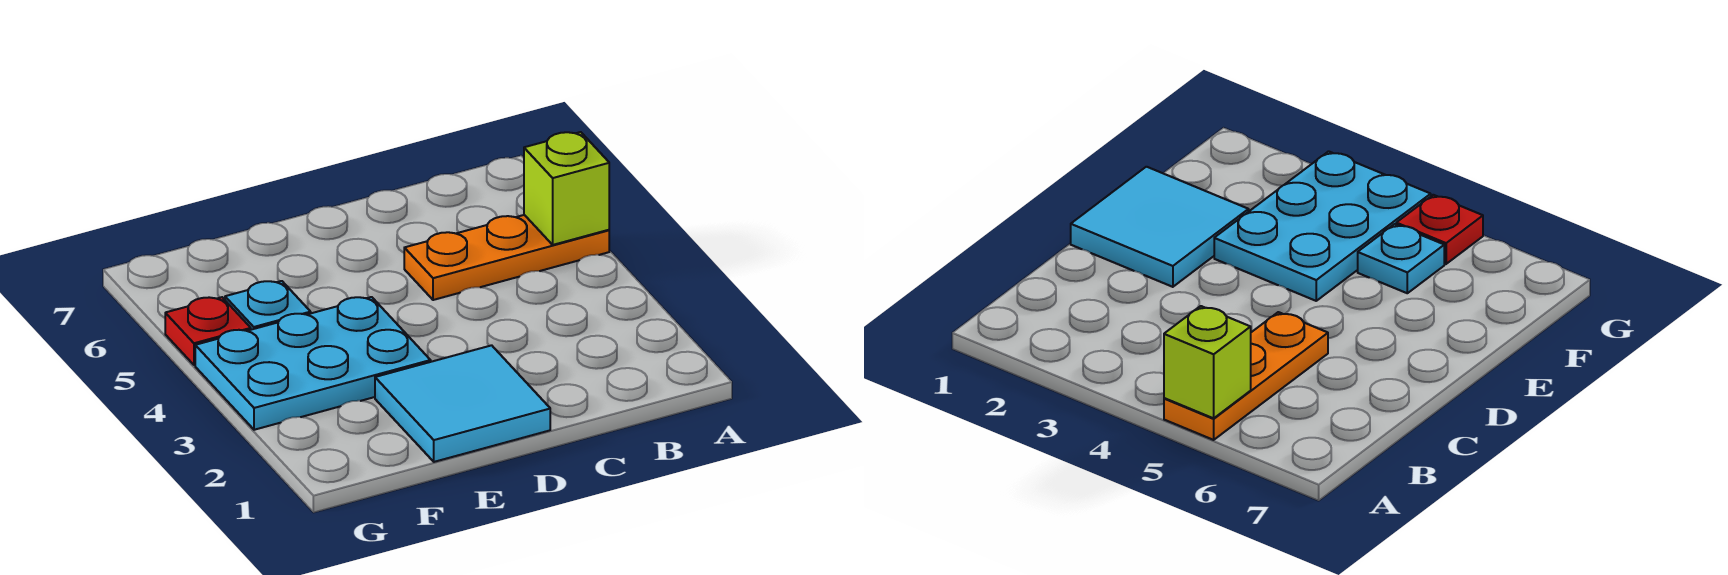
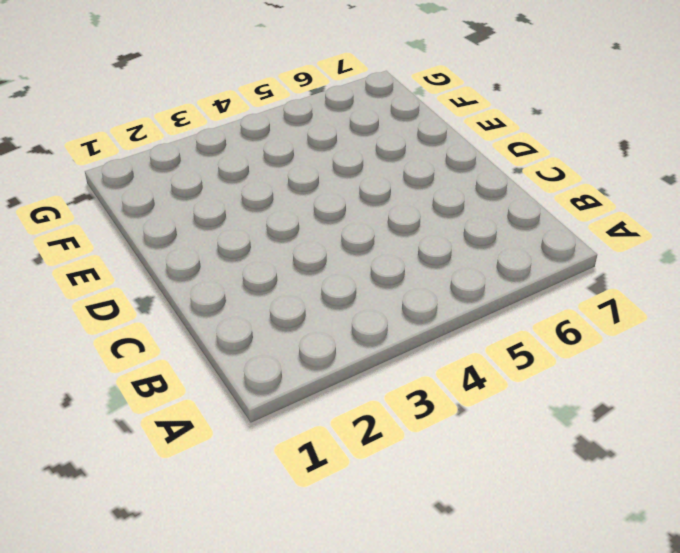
none -> orange plate A5:C5 level 1
none -> cyan tile D1:E2 level 1

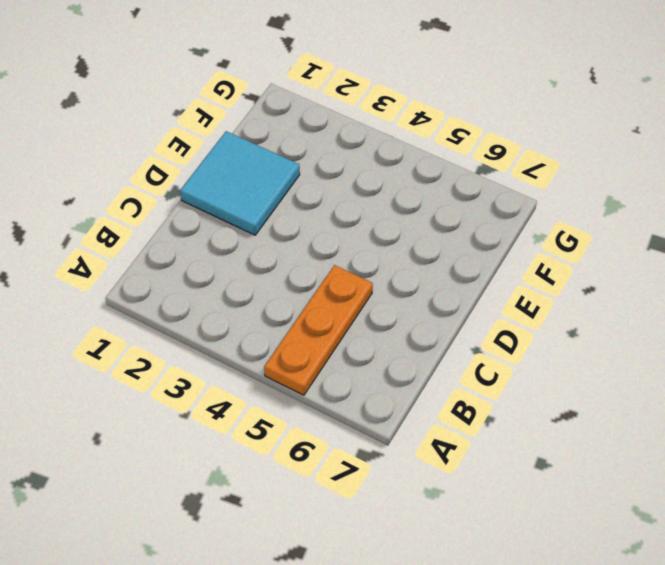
none -> cyan plate E3:G4 level 1
none -> cyan plate F5 level 1

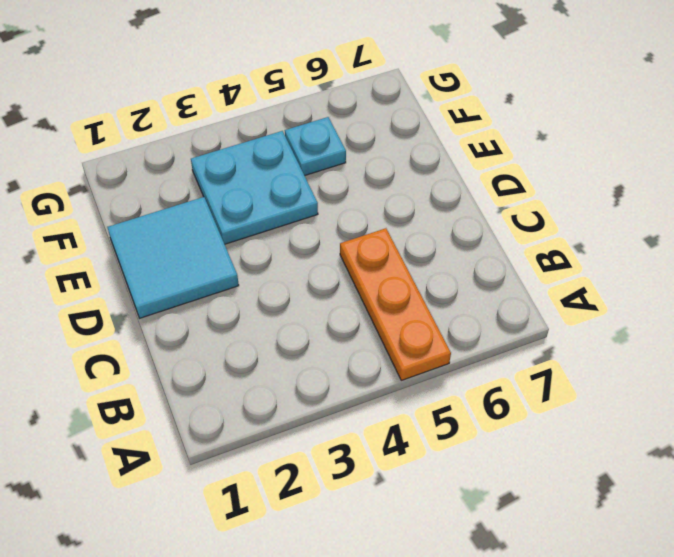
cyan plate E3:F4 level 1 -> cyan plate E3:G4 level 1
none -> red plate G5 level 1
none -> lime brick A5 level 2

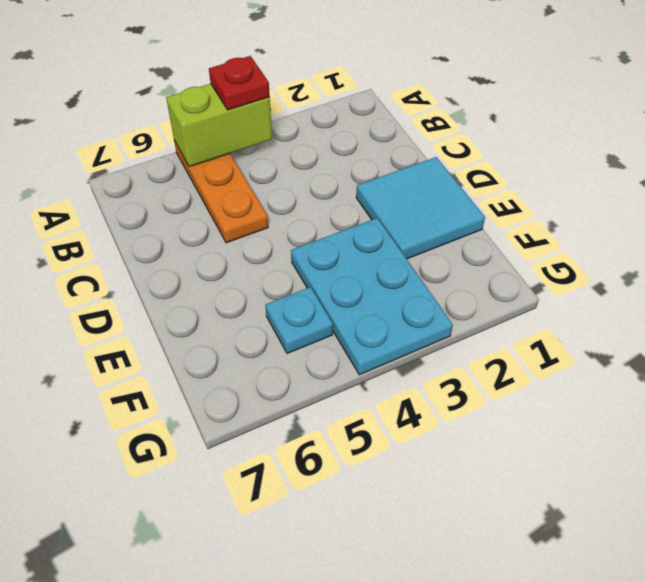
lime brick A4:A5 level 2 -> lime brick A5 level 2
red plate A4 level 3 -> red plate G5 level 1

